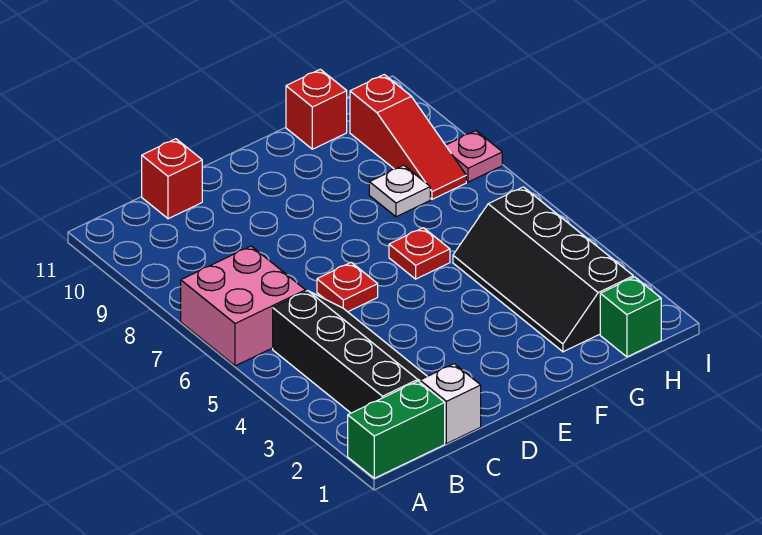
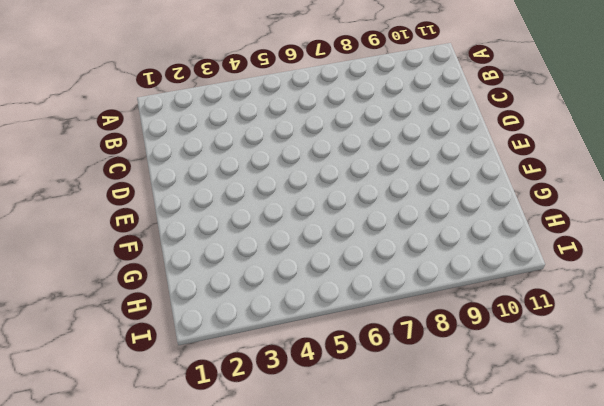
none -> green brick A1:B1 level 1
none -> pink brick A6:B7 level 1
none -> black slope B2:C5 level 1 top B

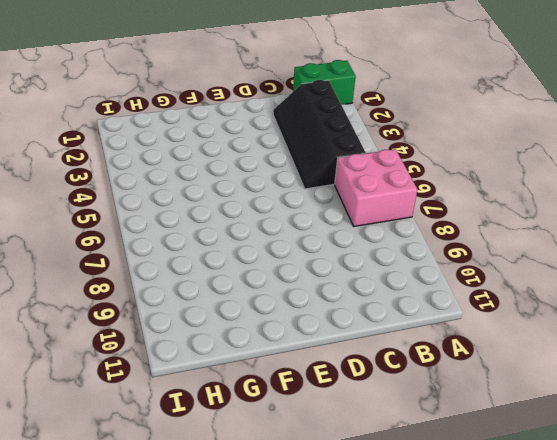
none -> white brick C1 level 1
none -> red brick C11 level 1
none -> red plate D6 level 1

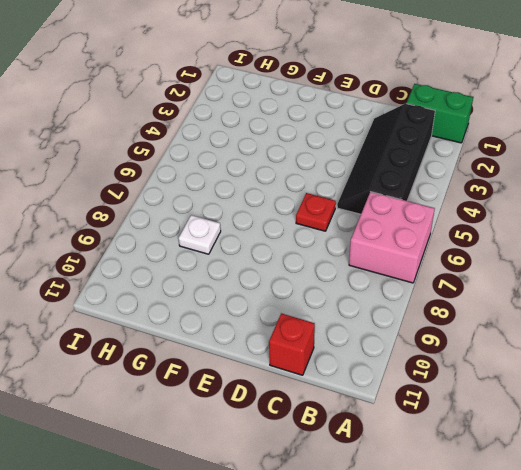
none -> white brick C1 level 1
none -> red plate F6 level 1
none -> black slope G2:H5 level 1 top H

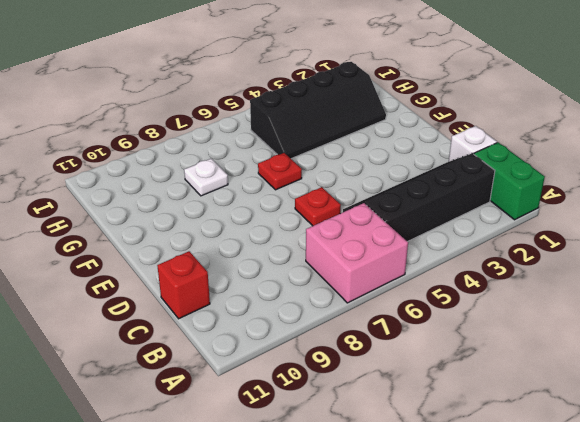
none -> red brick G11 level 1
none -> green brick H1 level 1
none -> red slope H8:H10 level 1 top 10

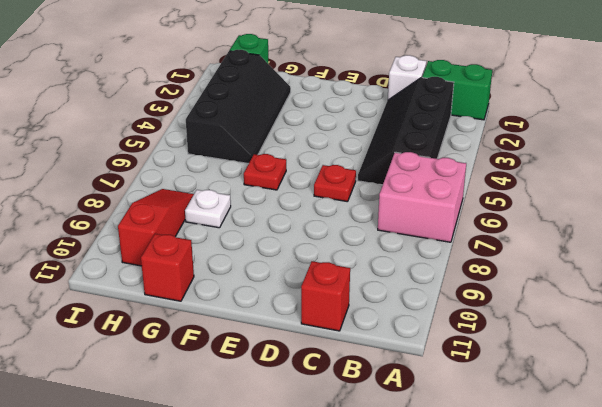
none -> pink plate I8 level 1

